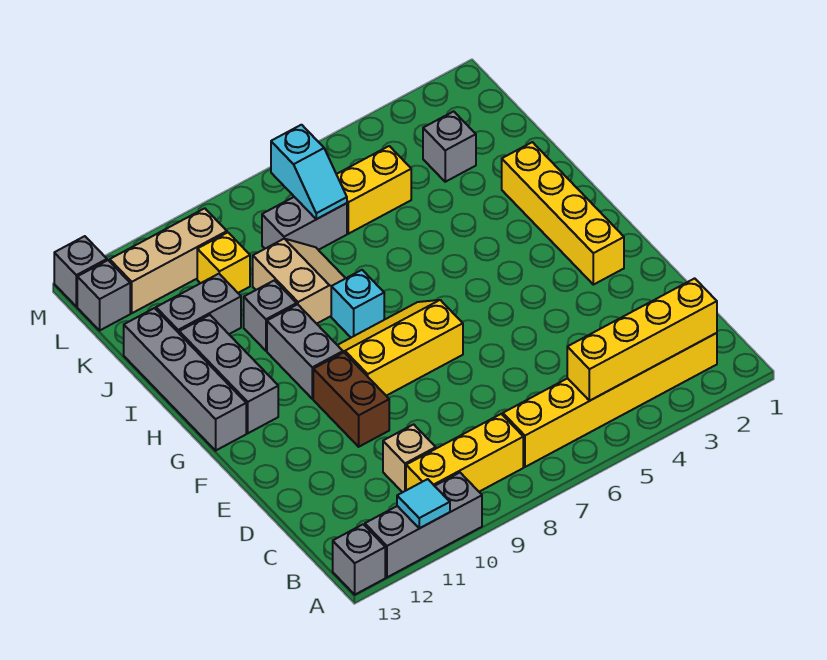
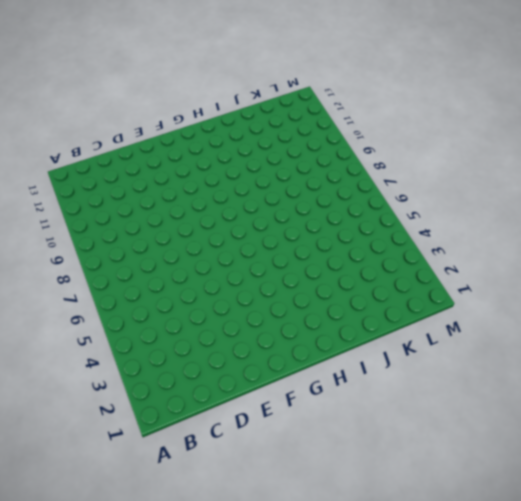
none -> grey brick A10:A12 level 1
none -> grey brick A13 level 1
none -> yellow brick B2:B7 level 1

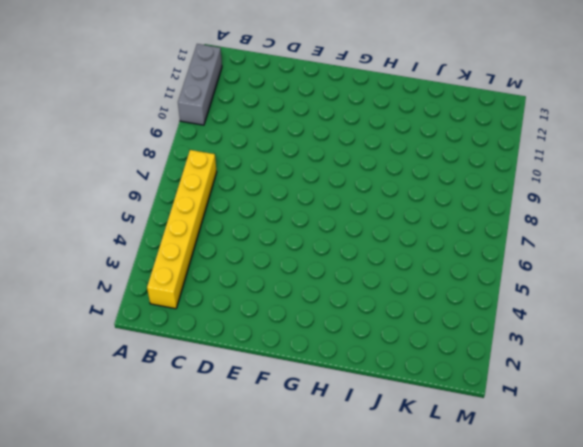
none -> grey brick A13 level 1
none -> yellow brick B8:B10 level 1
none -> tan brick C10 level 1

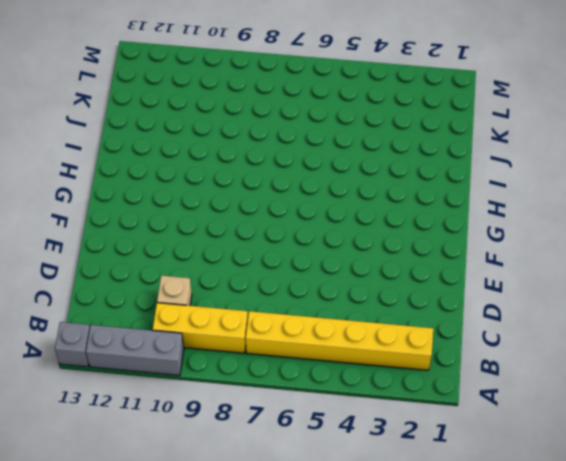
none -> brown brick E10:F10 level 1
none -> yellow brick F2:I2 level 1
none -> yellow slope F7:G9 level 1 top F

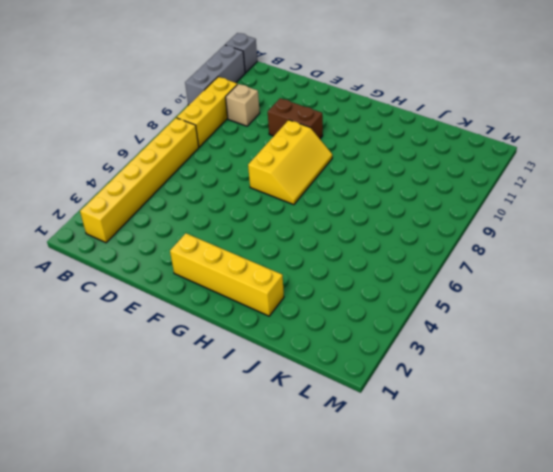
none -> grey brick G10:H10 level 1
none -> grey brick G12:I12 level 1
none -> grey brick G13:J13 level 1

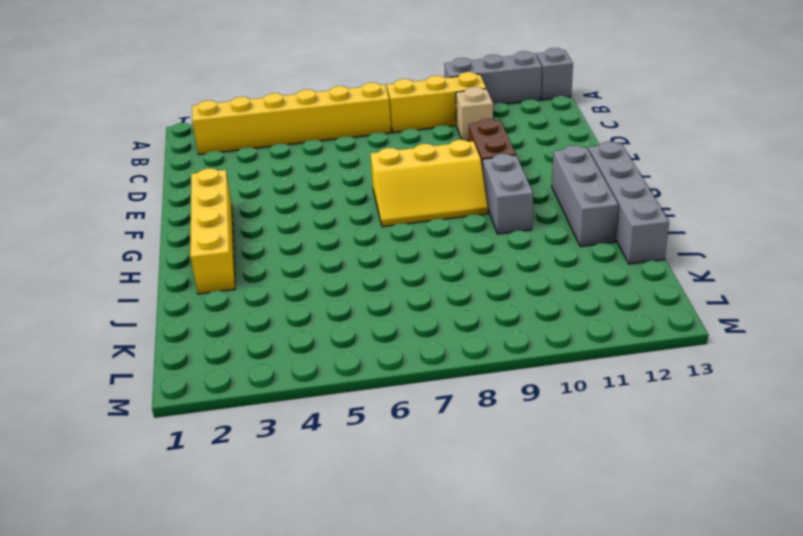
none -> cyan brick H8 level 1
none -> tan slope I8:J9 level 1 top 9
none -> grey brick I10 level 1

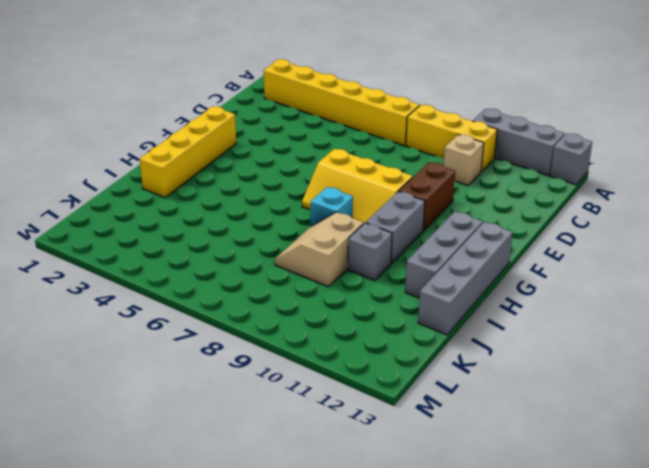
none -> grey brick J11:J12 level 1
none -> grey brick K3 level 1
none -> yellow brick K5:K6 level 1

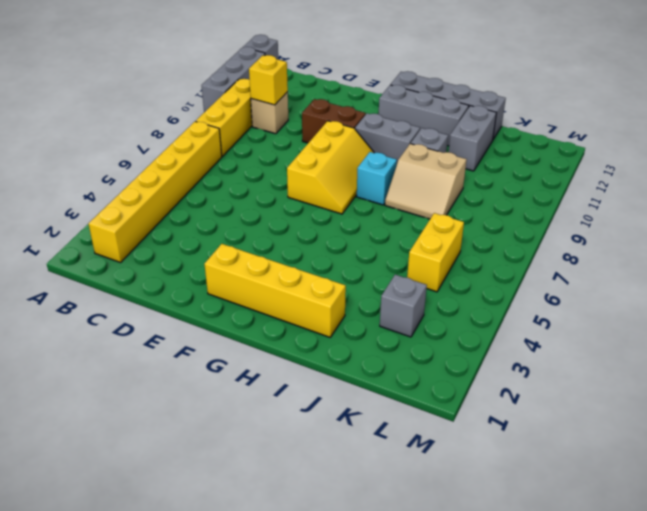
yellow brick C10 level 2 -> yellow brick K10 level 1
none -> grey brick K7:K8 level 1
none -> tan brick L10:L12 level 1
none -> grey brick L13 level 1

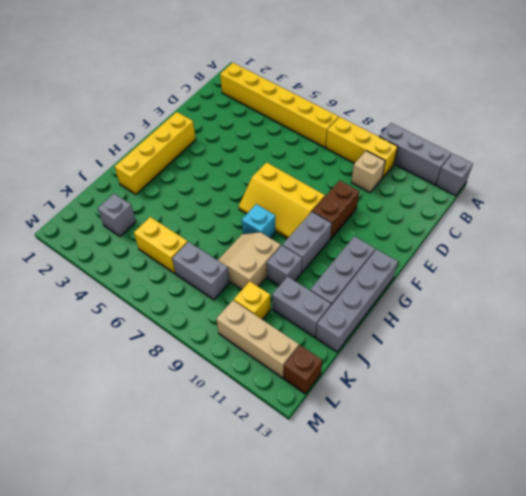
brown brick L13 level 1 -> grey brick L13 level 1
none -> grey brick M13 level 1
none -> cyan tile A11 level 2
none -> yellow brick B2:B5 level 2

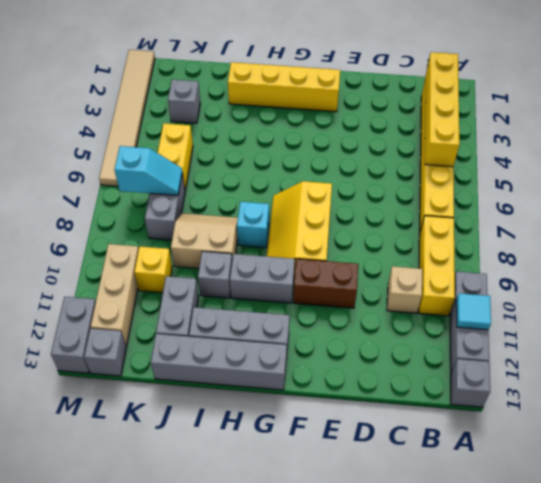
tan tile M1:M6 level 1 -> none
grey brick M12:M13 level 1 -> grey brick M13 level 1

